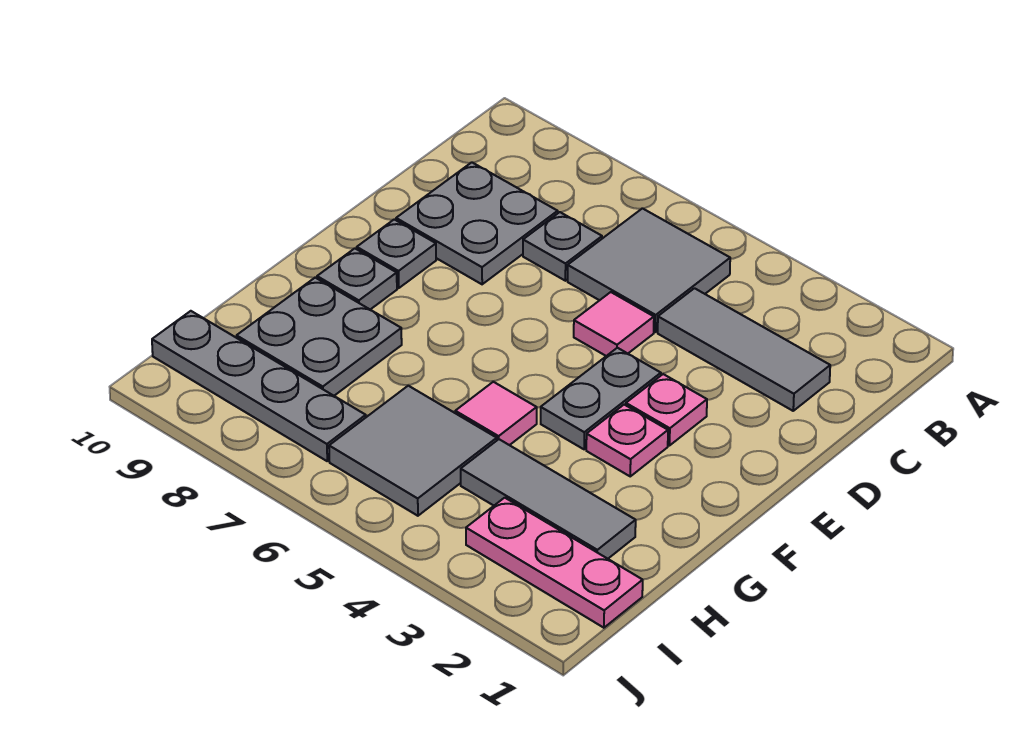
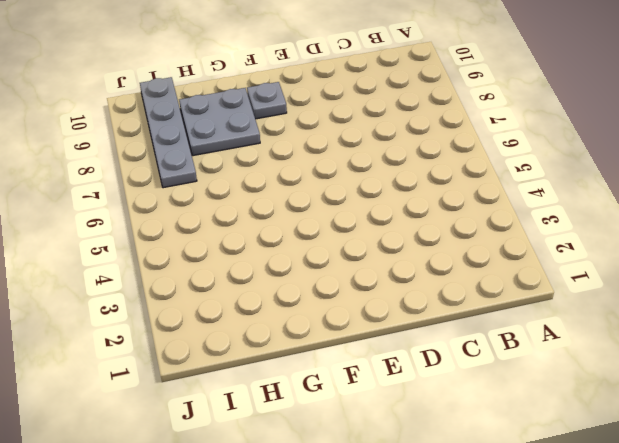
none -> grey tile B5:C6 level 1
none -> grey tile C2:C4 level 1
none -> grey plate C7 level 1

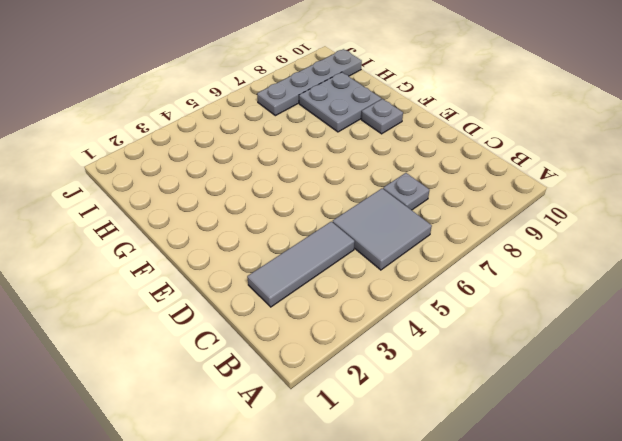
none -> grey plate C8:D9 level 1
none -> pink tile D5 level 1
none -> pink plate E3 level 1

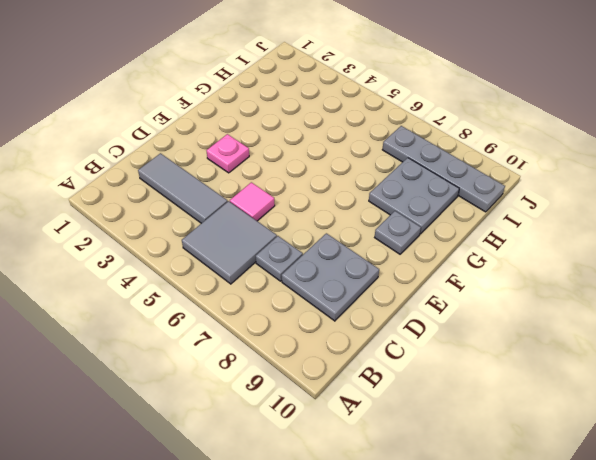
none -> grey plate E4:F4 level 1
none -> grey plate E9 level 1
none -> pink plate F3 level 1

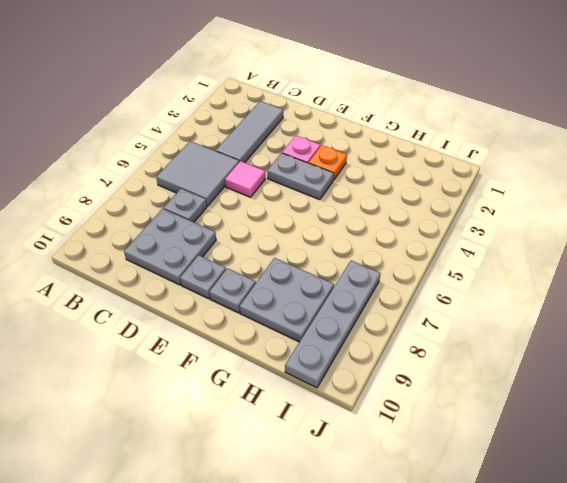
orange plate F3 level 1 -> pink plate F3 level 1
none -> pink tile G5 level 1
none -> grey tile H2:H4 level 1
none -> grey tile H5:I6 level 1

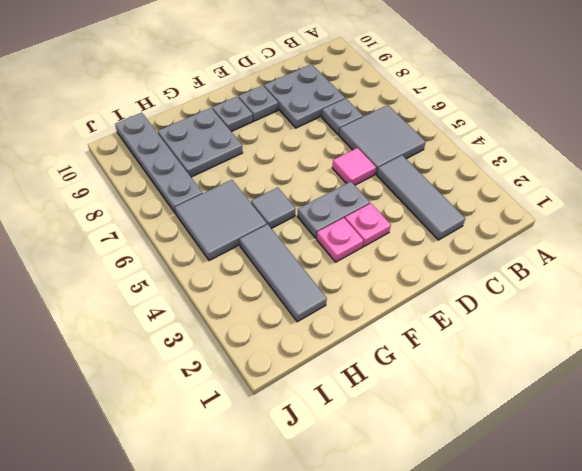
grey tile G5 level 1 -> pink tile G5 level 1
none -> pink plate I1:I3 level 1

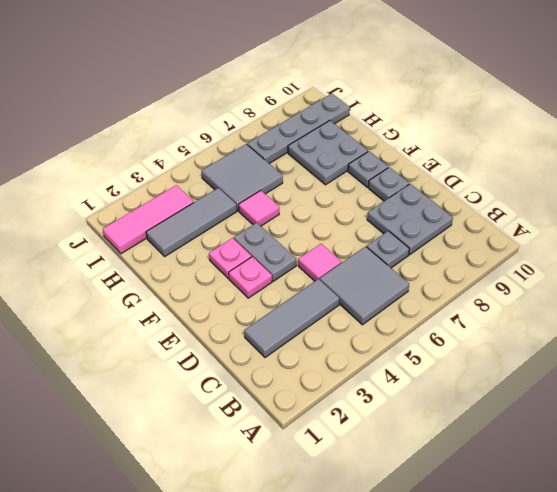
pink tile I1:I3 level 1 -> pink plate I1:I3 level 1

